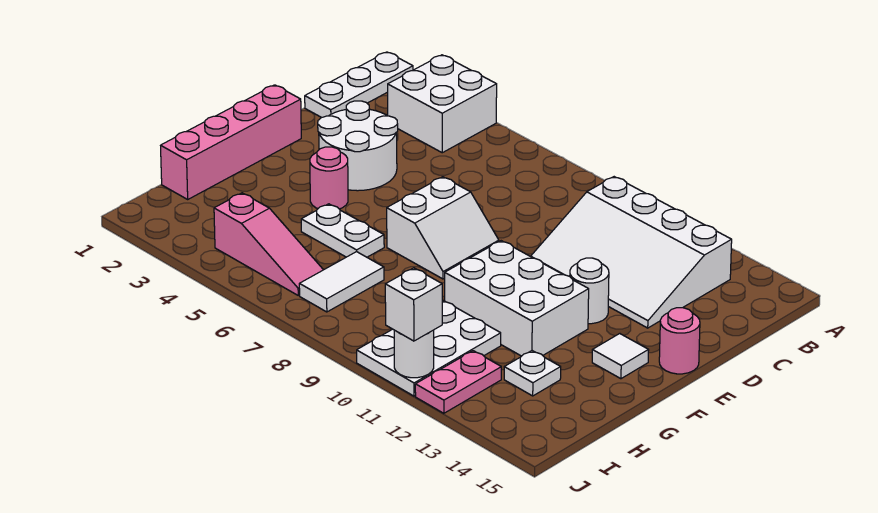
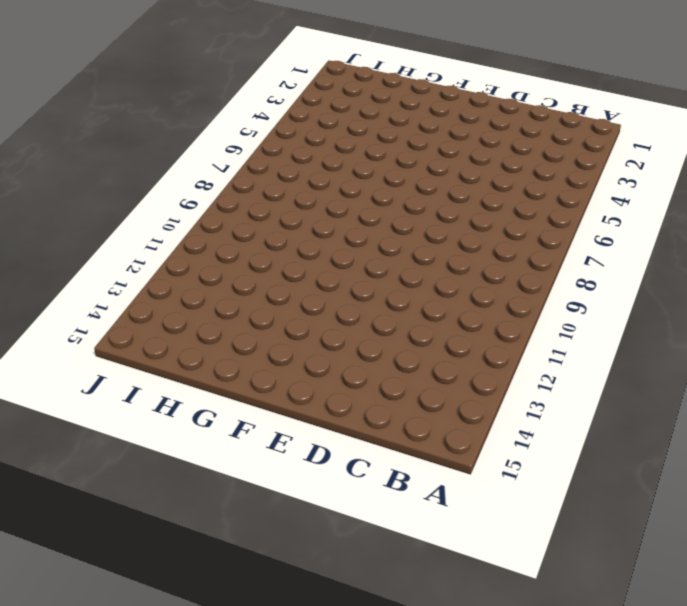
none -> white plate A1:C1 level 1
none -> white brick A3:B4 level 1
none -> white slope B10:D13 level 1 top B

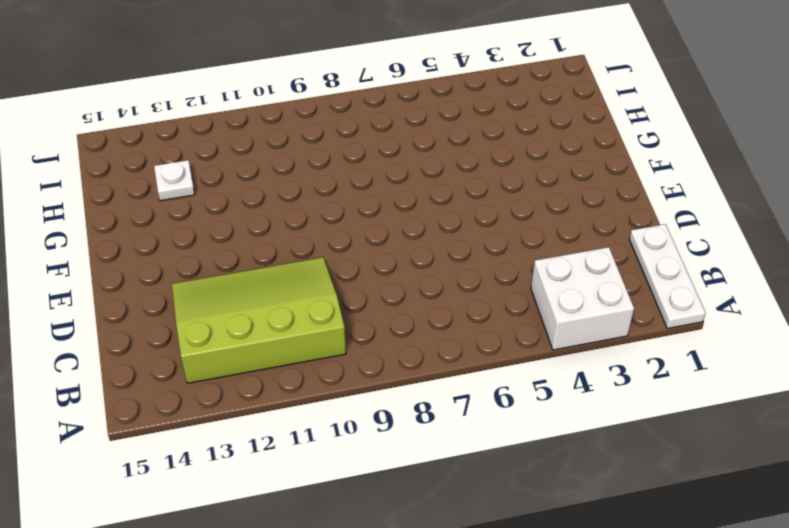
lime slope B10:D13 level 1 top B -> white slope B10:D13 level 1 top B
none -> white round brick D3:E4 level 1
none -> pink brick E1:H1 level 1
none -> white slope E7:F8 level 1 top 7

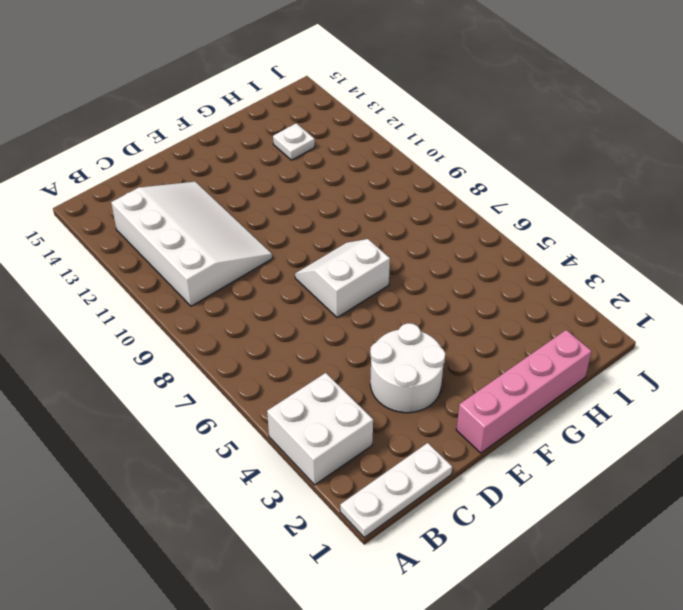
none -> white round brick E12 level 1
none -> pink round brick E15 level 1
none -> pink round brick F4 level 1

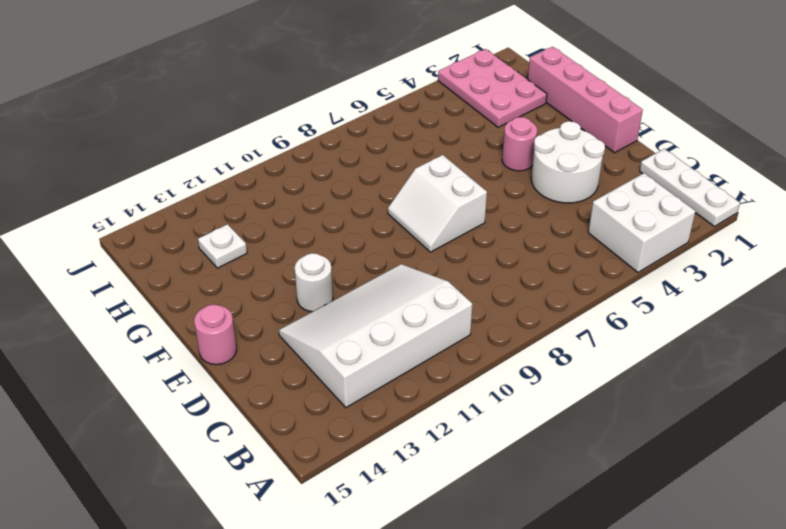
pink plate H2:J3 level 1 -> none
none -> white brick F10:G12 level 1
none -> white tile F14 level 1
none -> white plate G5:G6 level 1

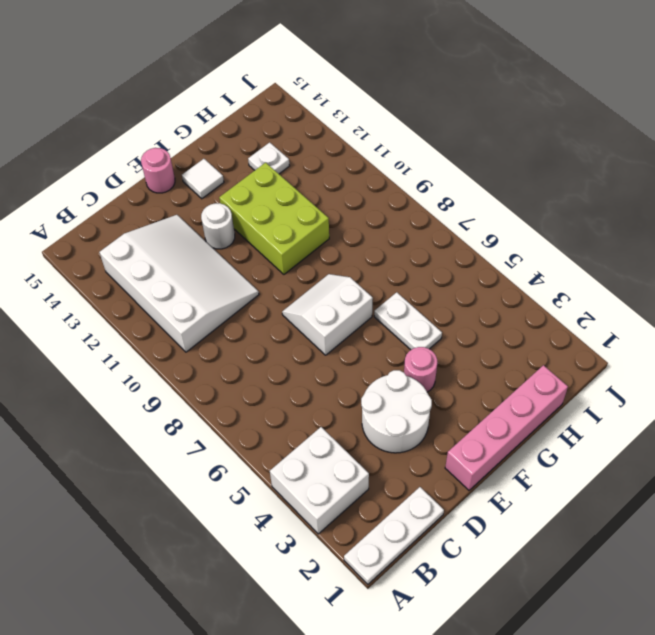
lime brick F10:G12 level 1 -> white brick F10:G12 level 1
none -> white tile H7:I7 level 1
none -> white plate H10:J11 level 1
none -> pink slope I4:I6 level 1 top 4

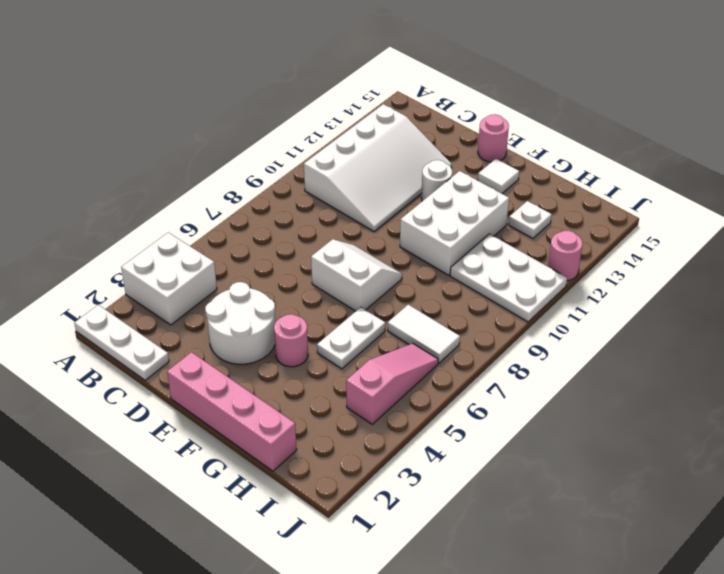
pink round brick J12 level 1 -> pink plate I12:J12 level 1
none -> white round brick J11 level 2
none -> white brick J11 level 3

